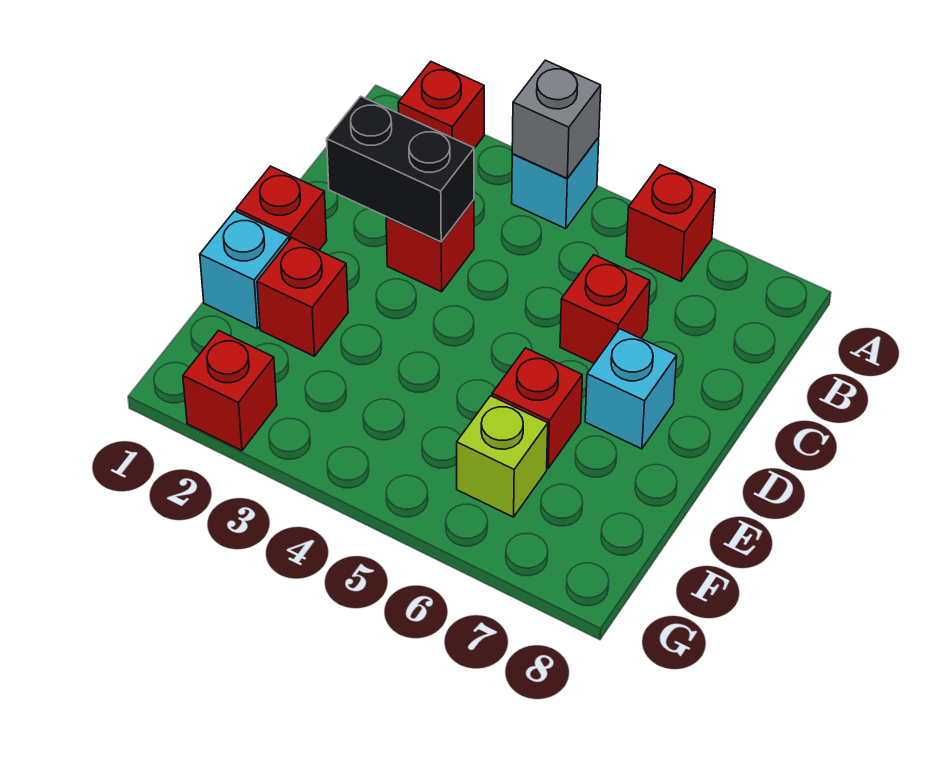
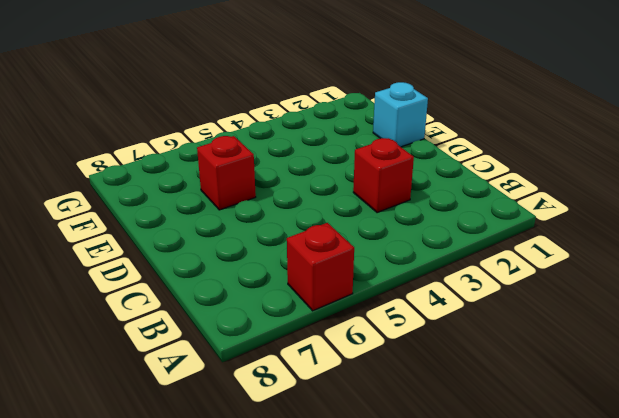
none -> red brick A2 level 1
none -> cyan brick A4 level 1
none -> red brick C6 level 1

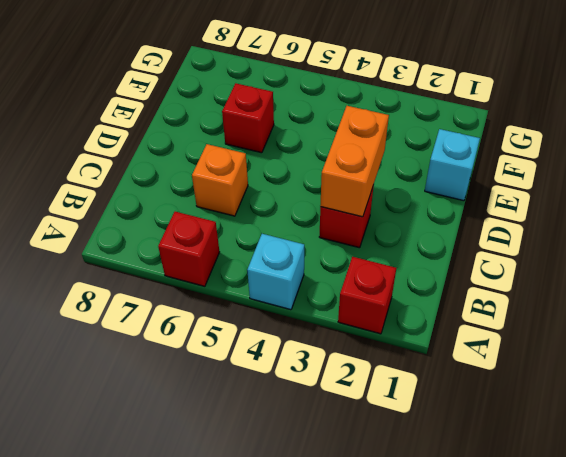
orange brick C3:D3 level 2 -> black brick C2:C3 level 2
orange brick C6 level 1 -> red brick C6 level 1
none -> red brick D1 level 1
none -> cyan brick D7 level 1
none -> red brick E2 level 1

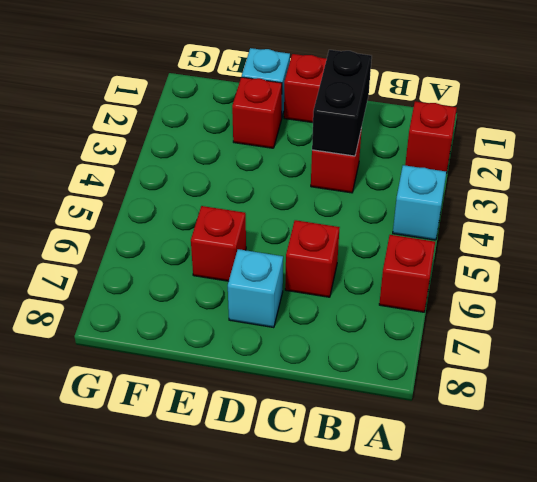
none -> lime brick F6 level 1
none -> red brick G2 level 1
none -> grey brick A4 level 2

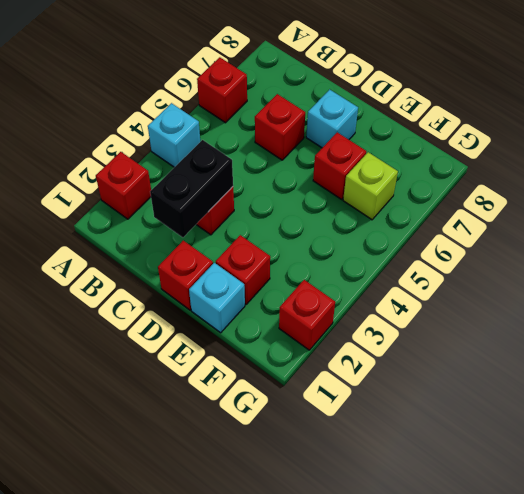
none -> grey brick A4 level 2

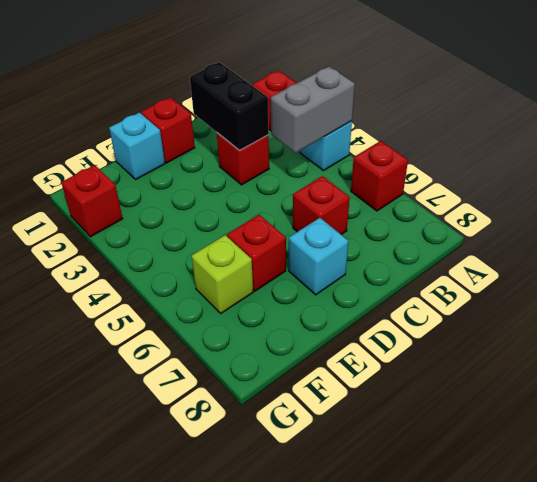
grey brick A4:B4 level 2 -> grey brick A4 level 2
none -> red brick E2 level 1

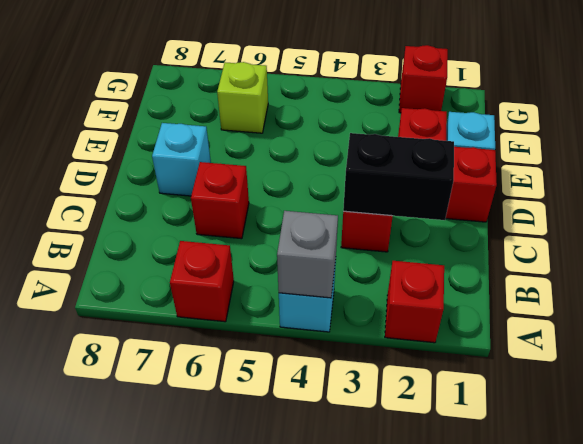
none -> red brick E6 level 1

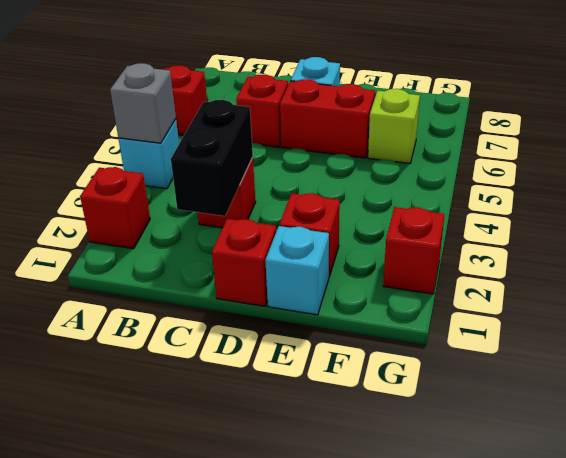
red brick D6:E6 level 1 -> red brick E6 level 1

